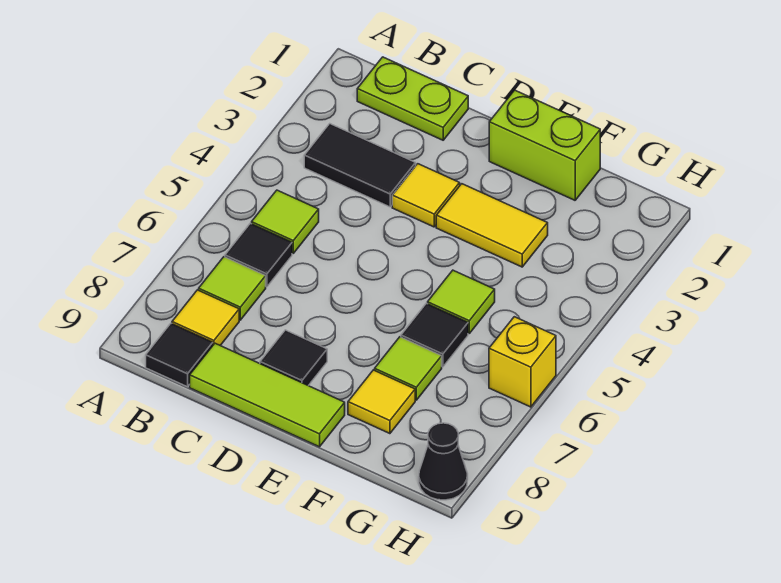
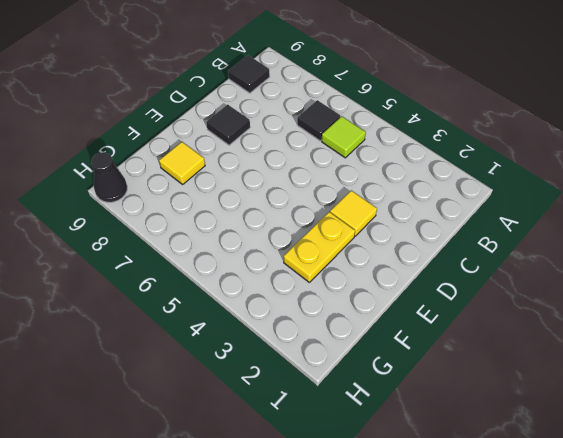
yellow plate E3:F3 level 1 -> yellow tile E3:F3 level 1
none -> lime plate B1:C1 level 1
none -> black tile B3:C3 level 1
none -> lime tile B7 level 1

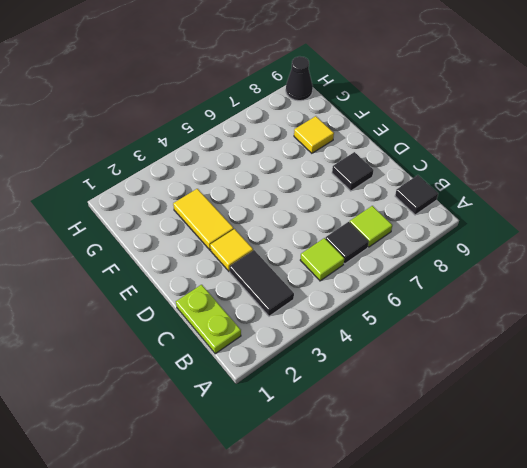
none -> yellow tile B8 level 1
none -> lime tile C9:E9 level 1
none -> lime brick E1:F1 level 1

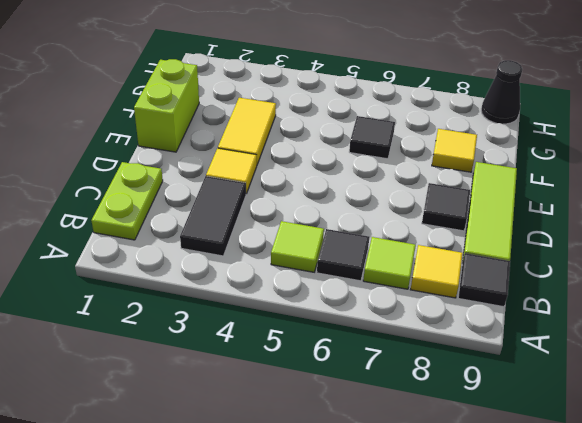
none -> lime tile F5 level 1
none -> lime tile F7 level 1
none -> yellow brick H6 level 1

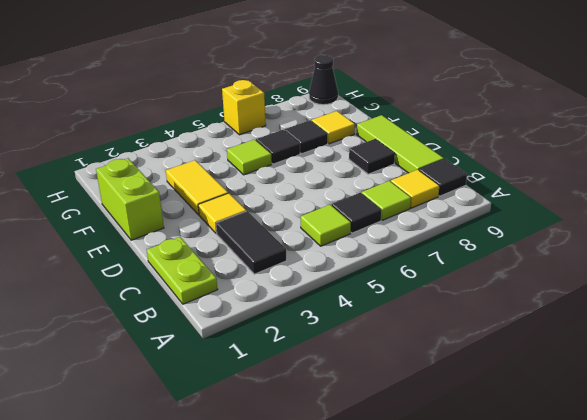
black tile F7 level 1 -> lime tile F7 level 1

